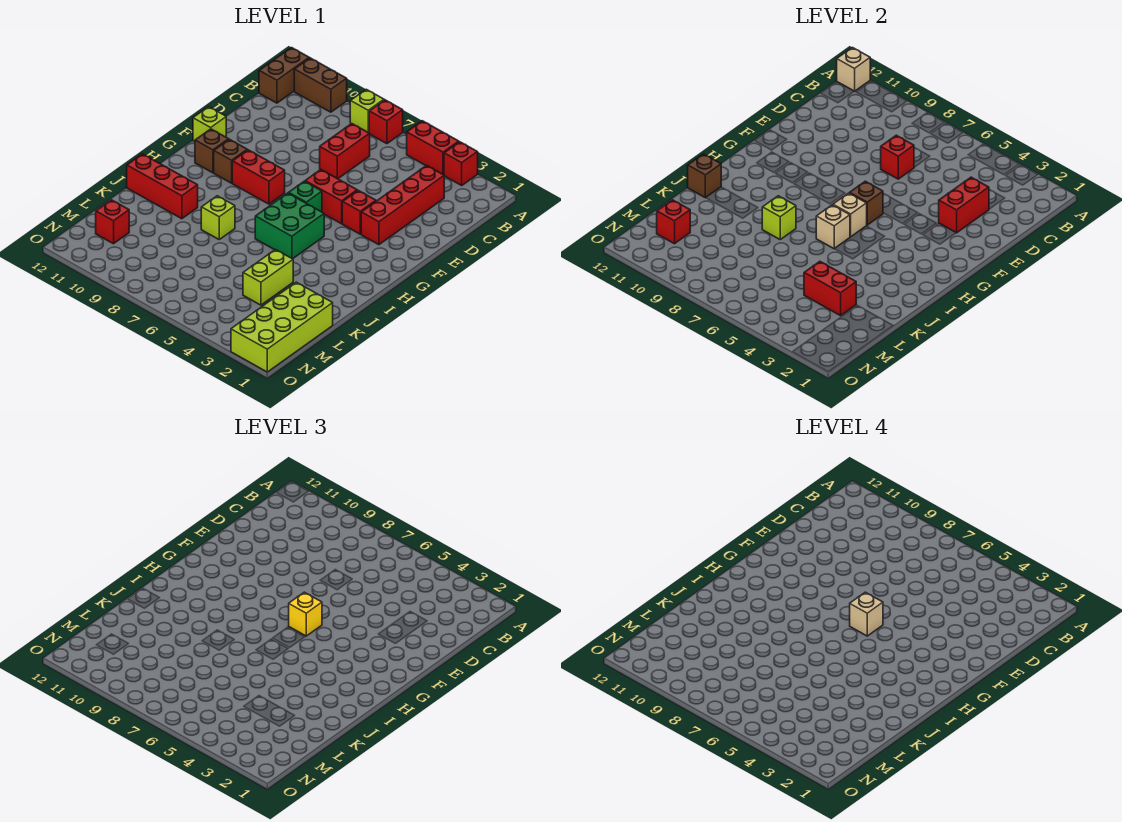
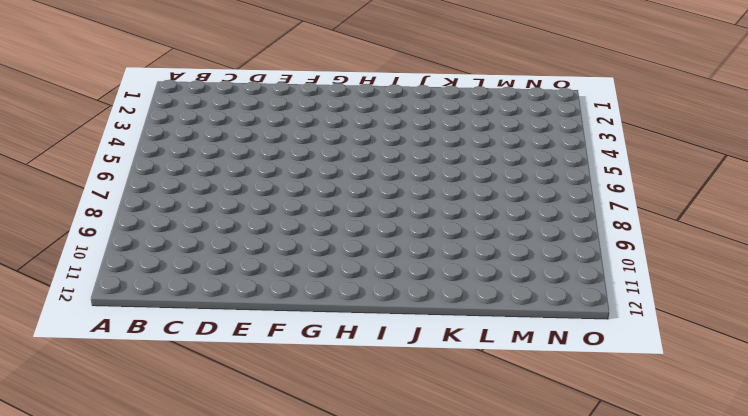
none -> red brick A3 level 1
none -> red brick A4:A5 level 1
none -> red brick A7 level 1
none -> lime brick A8 level 1

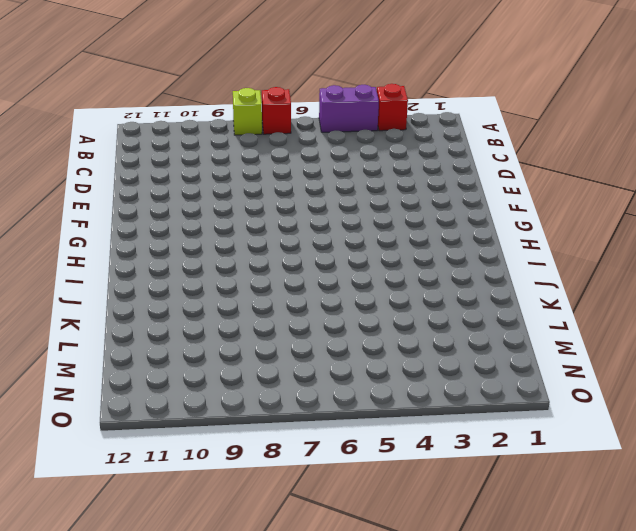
purple brick A4:A5 level 1 -> red brick A4:A5 level 1
none -> brown brick A10:A11 level 1
none -> brown brick A12:B12 level 1
none -> red brick C3:F3 level 1
none -> red brick C7:D7 level 1

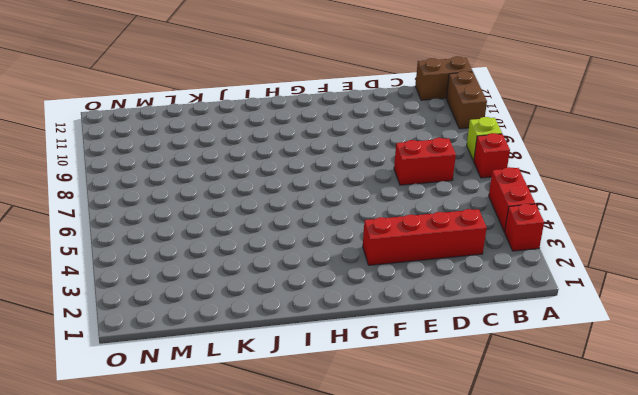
none -> red brick F4 level 1
none -> red brick F5:F6 level 1
none -> lime brick F12 level 1
none -> green brick G6 level 1

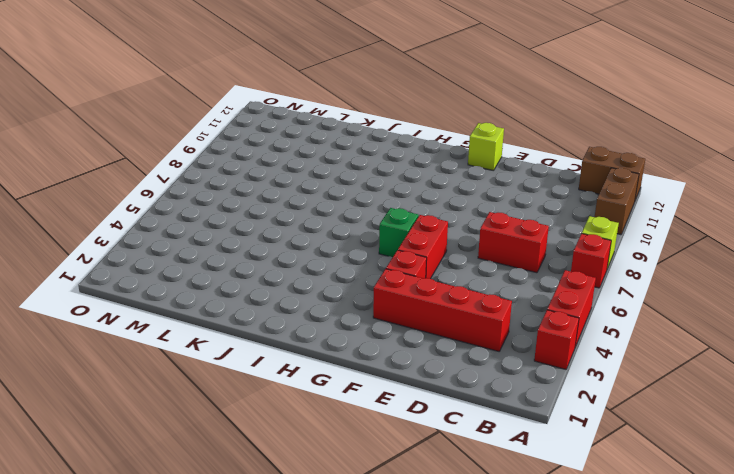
none -> red brick G8:G9 level 1
none -> brown brick G10 level 1
none -> brown brick G11 level 1
none -> green brick H5:I6 level 1

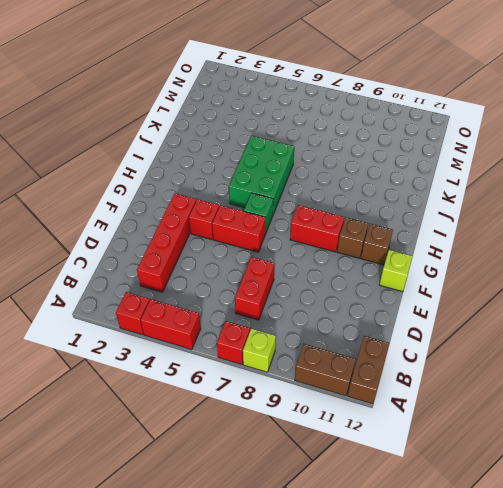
green brick H5:J6 level 1 -> green brick H5:I6 level 1
none -> lime brick J8 level 1
none -> red brick J10:J12 level 1
none -> lime brick K4:L4 level 1
none -> lime brick L1:O2 level 1

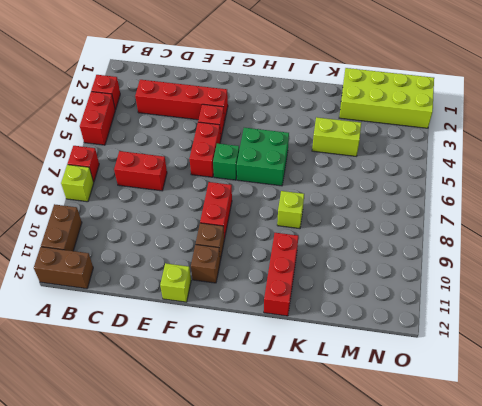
none -> red brick M11 level 1
none -> tan brick A12 level 2
none -> red brick D3:E3 level 2
none -> red brick D7 level 2

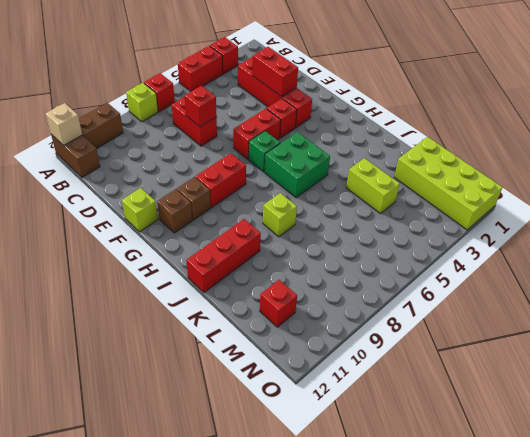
none -> brown brick G6 level 2
none -> tan brick H6 level 2
none -> tan brick I6 level 2
none -> lime brick J8 level 2

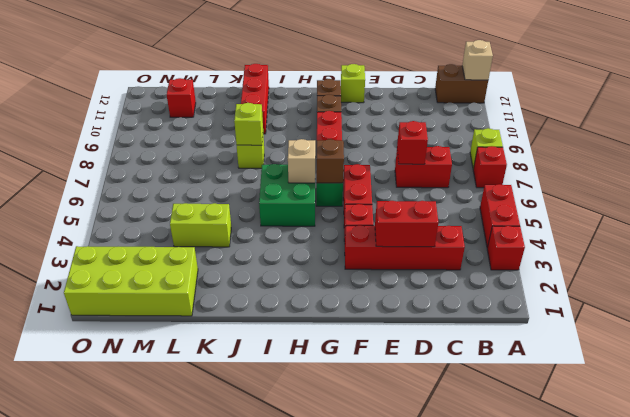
none -> brown brick A10:A11 level 1
none -> tan brick I6 level 2
none -> brown brick J12 level 2
none -> red brick L3:L4 level 2

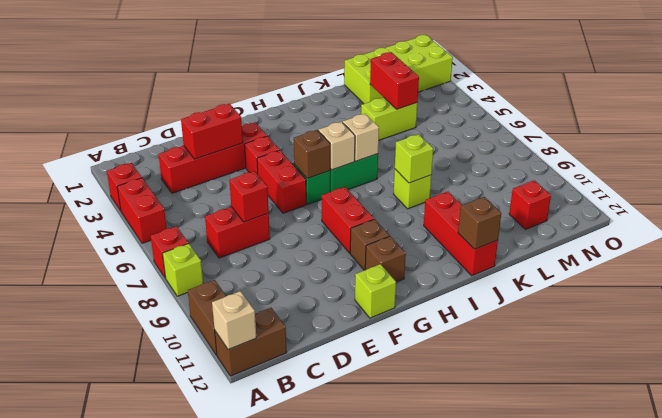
none -> red brick M11 level 2
none -> yellow brick G6 level 3
none -> tan brick G6 level 4

